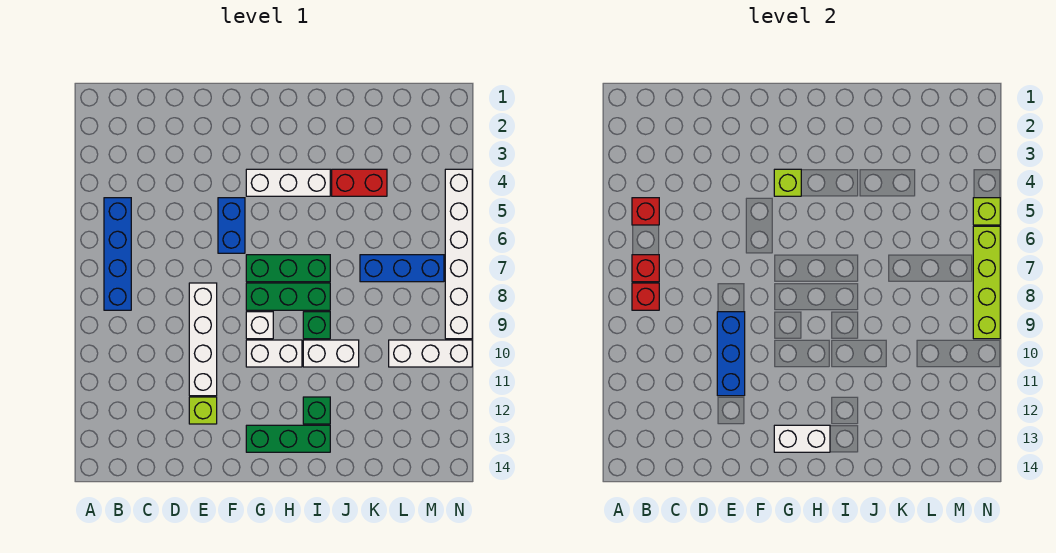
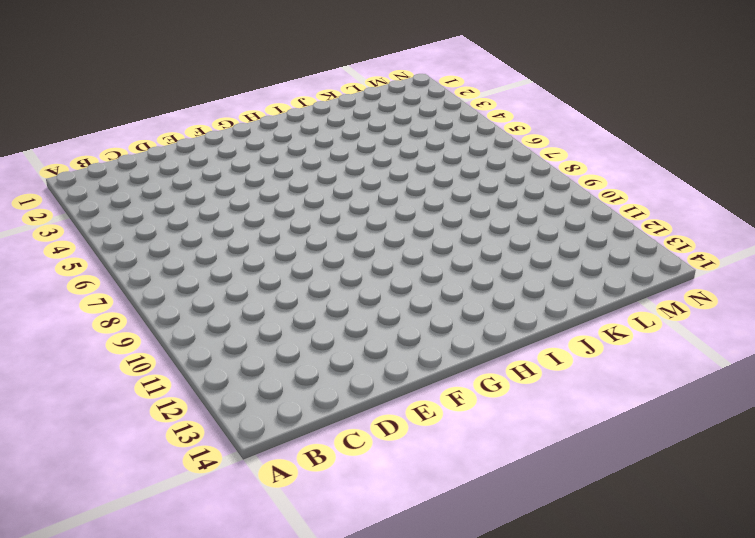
none -> blue brick B5:B8 level 1
none -> white brick E8:E11 level 1
none -> lime brick E12 level 1

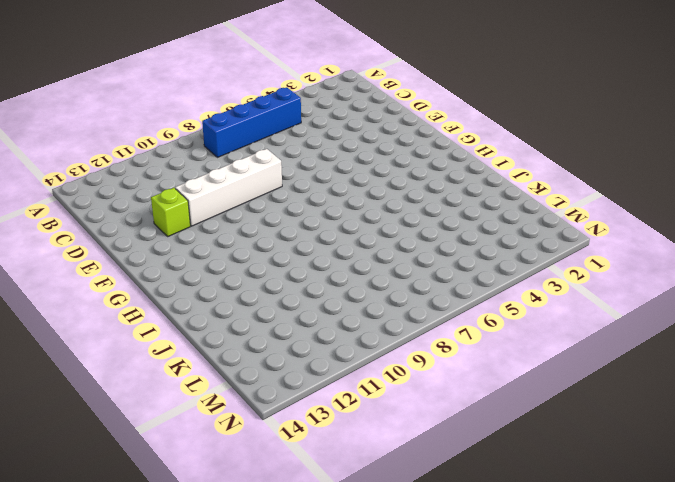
none -> blue brick F5:F6 level 1
none -> white brick G4:I4 level 1
none -> green brick G7:I7 level 1

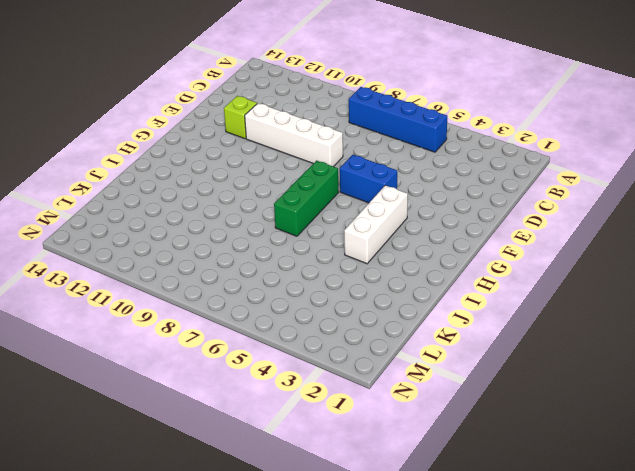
none -> green brick G8:I8 level 1
none -> white brick G9 level 1
none -> white brick G10:H10 level 1

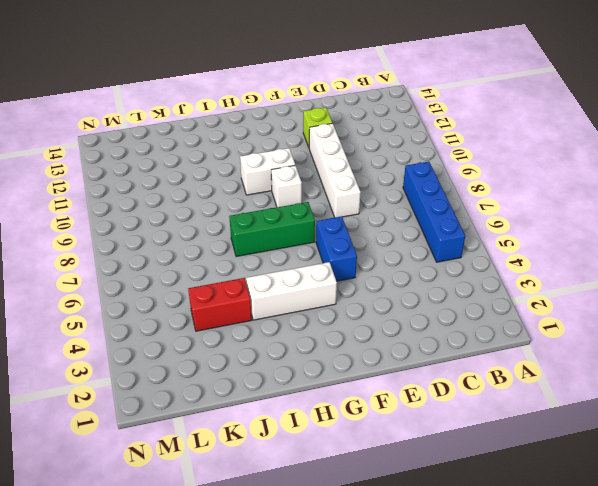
none -> green brick G8:I8 level 1
none -> green brick G13:I13 level 1
none -> green brick I9 level 1

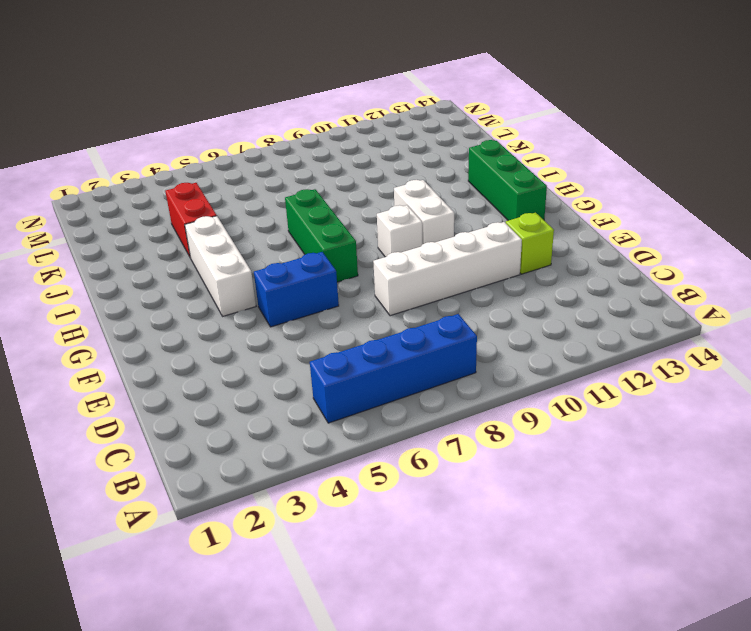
none -> green brick G8:I8 level 1
none -> green brick I9 level 1
none -> white brick I10:J10 level 1

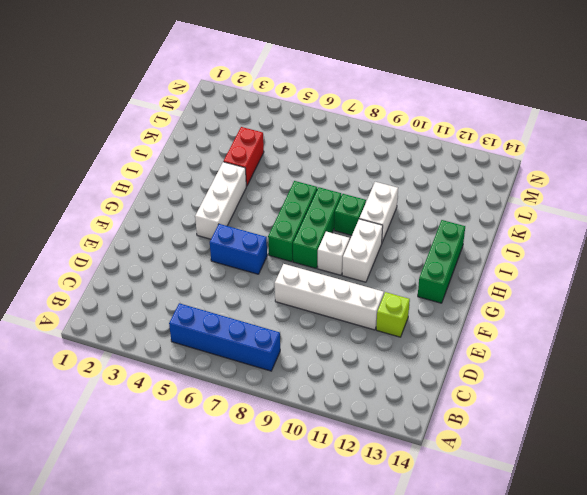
none -> green brick I12 level 1
none -> blue brick K7:M7 level 1
none -> white brick L10:N10 level 1

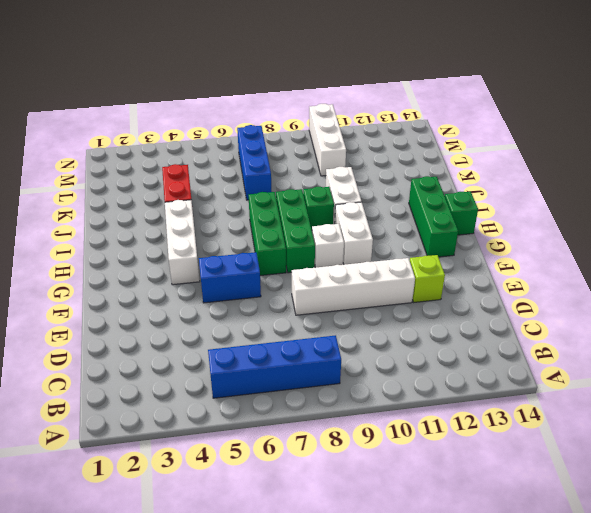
green brick H14 level 1 -> green brick I12 level 1
none -> white brick N4:N9 level 1
none -> red brick B5 level 2
none -> red brick B7 level 2

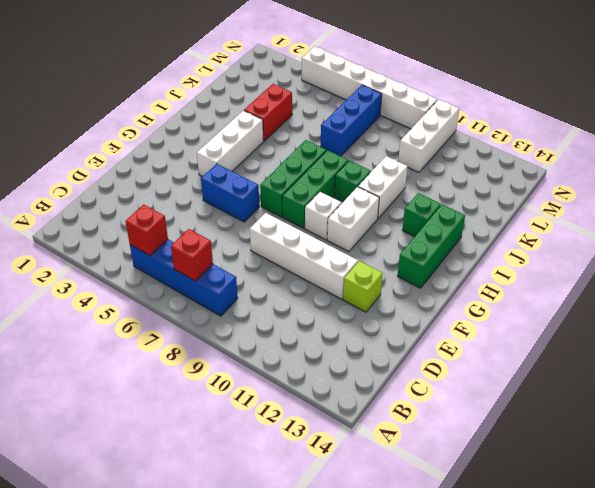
none -> red brick B8 level 2
none -> blue brick E9:E11 level 2
none -> lime brick G4 level 2

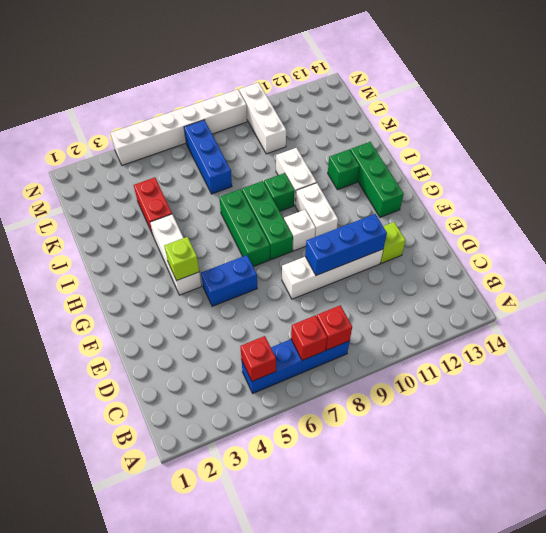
none -> white brick G13:H13 level 2
none -> lime brick N5 level 2
none -> lime brick N6:N9 level 2

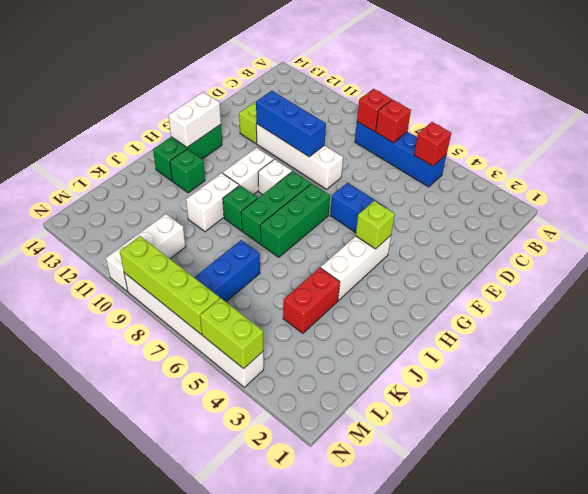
lime brick N4:N5 level 2 -> lime brick N5 level 2

